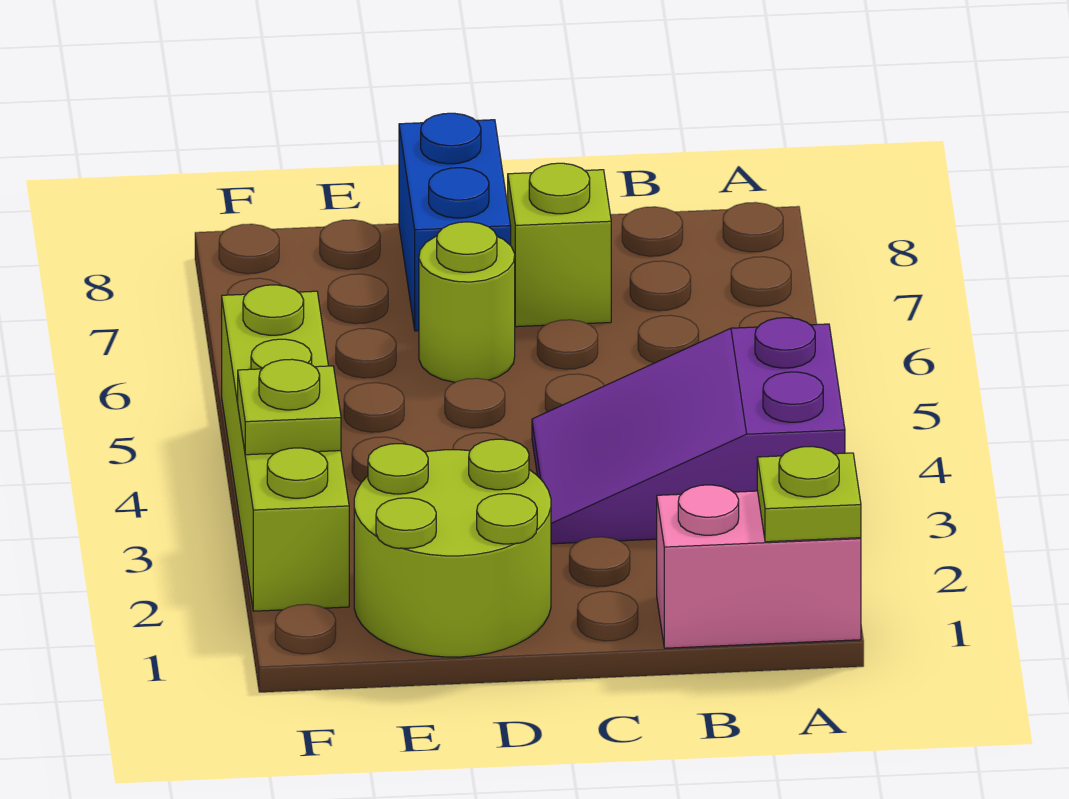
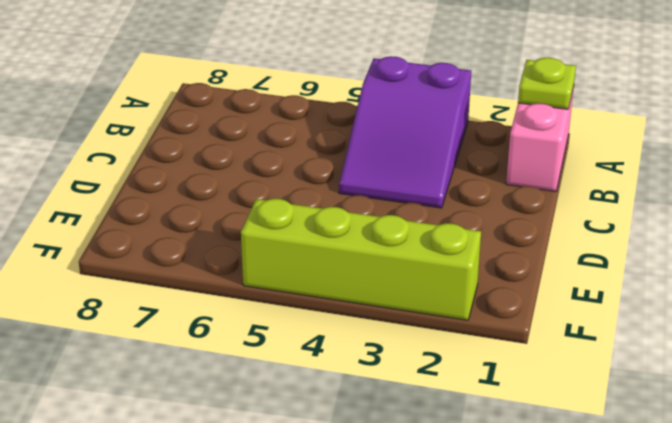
none -> lime brick C7 level 1
none -> lime round brick D1:E2 level 1

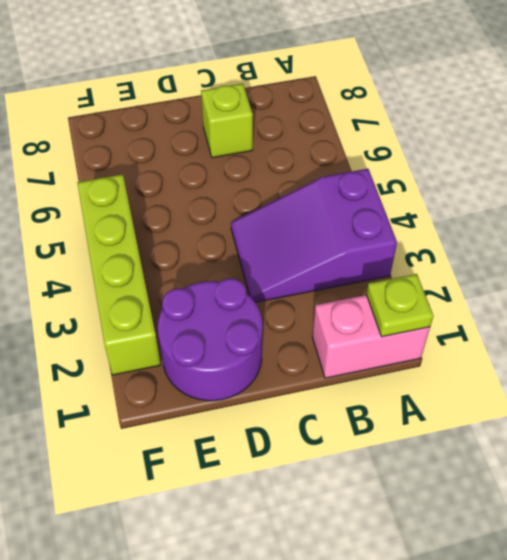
purple round brick D1:E2 level 1 -> lime round brick D1:E2 level 1
none -> lime round brick D6 level 1
none -> blue brick D7:D8 level 1

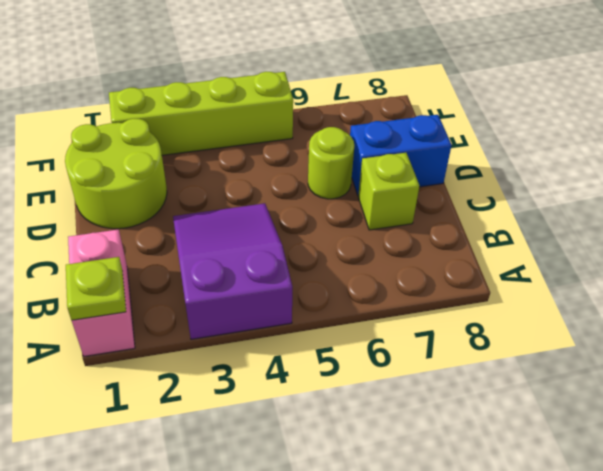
none -> lime plate F3 level 2

